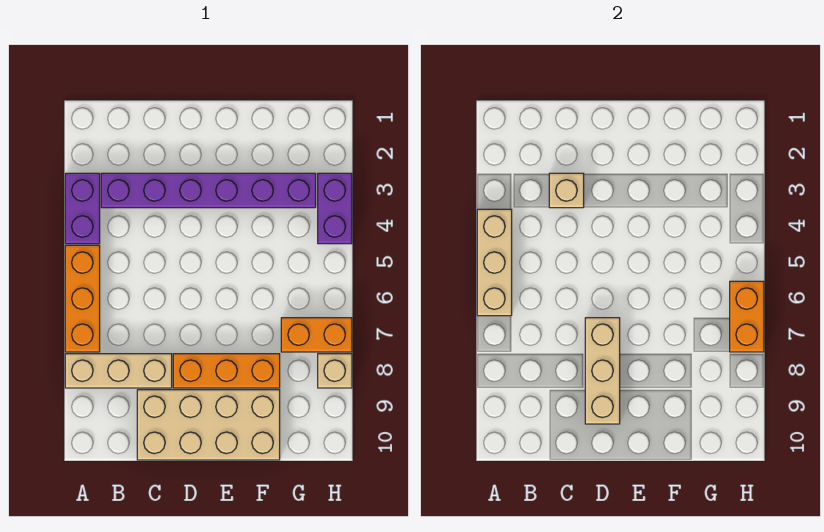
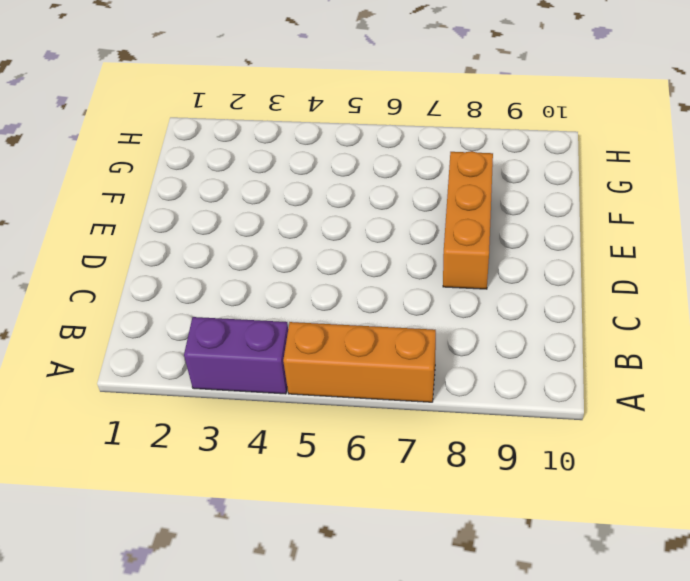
none -> tan brick A8:C8 level 1
none -> purple brick B3:G3 level 1
none -> tan brick C9:F10 level 1

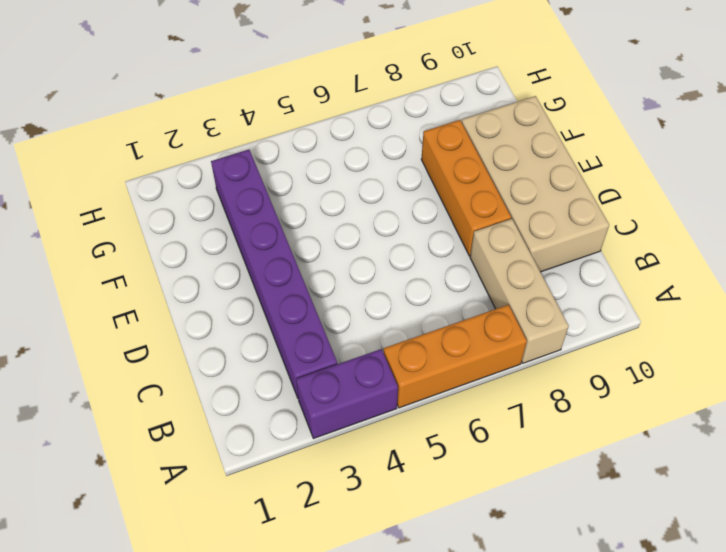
none -> orange brick G7:H7 level 1
none -> purple brick H3:H4 level 1
none -> tan brick H8 level 1

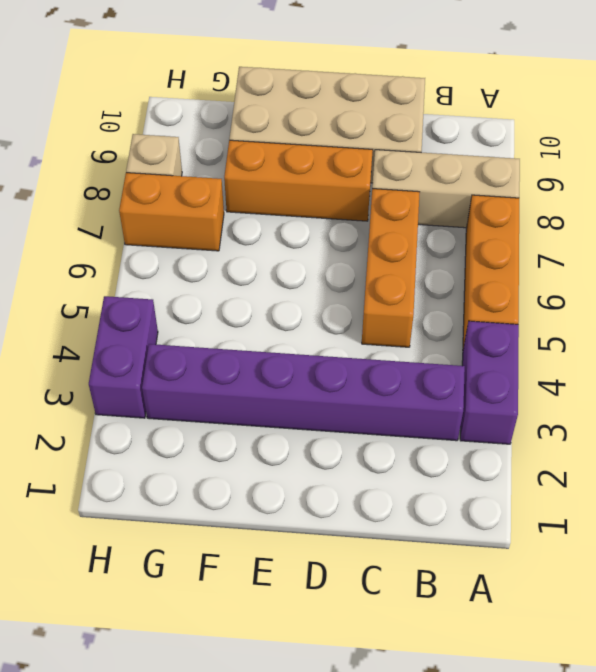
orange brick C5:C7 level 1 -> none
none -> tan brick A4:A6 level 2
none -> tan brick C3 level 2
none -> tan brick D7:D9 level 2

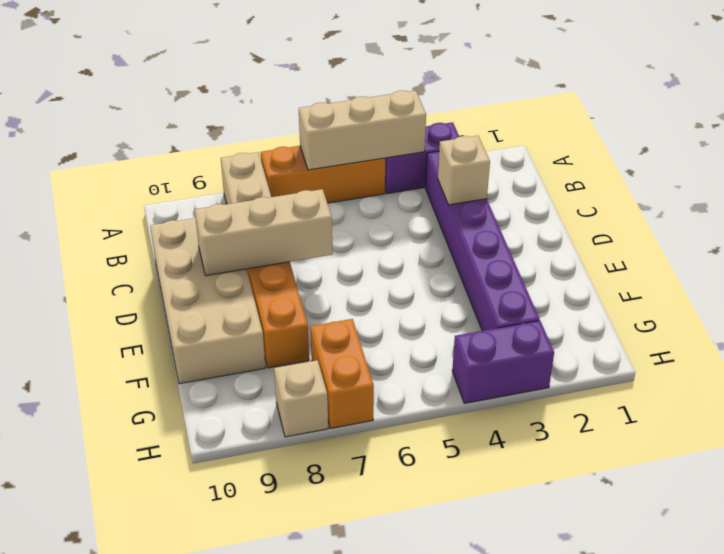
none -> orange brick H6:H7 level 2

